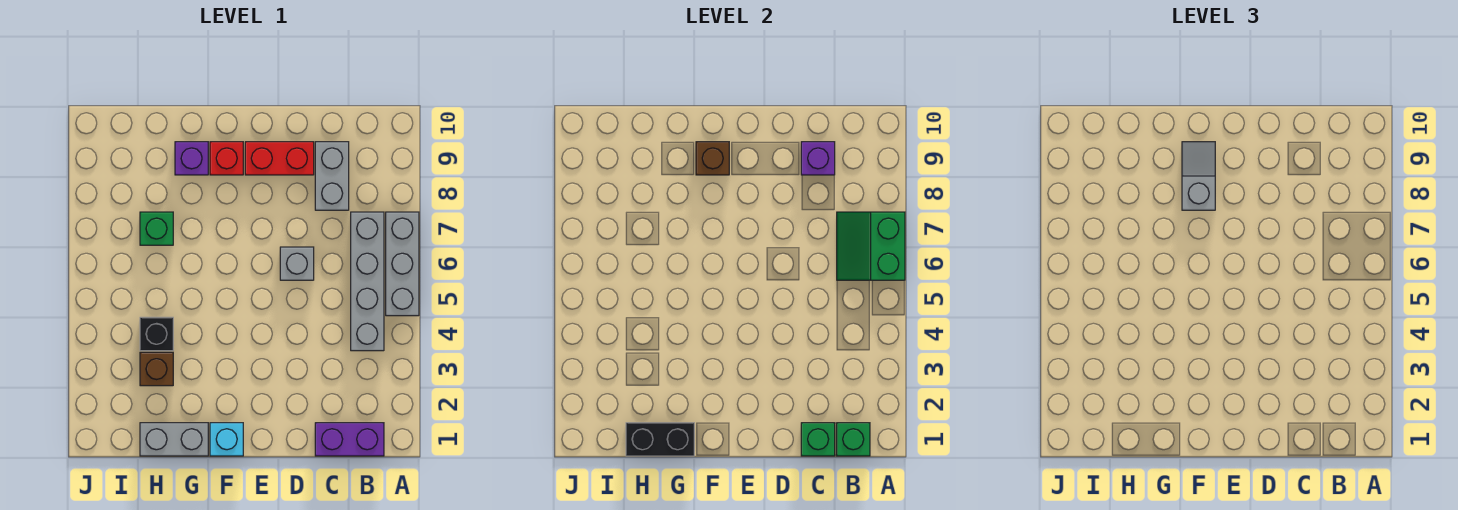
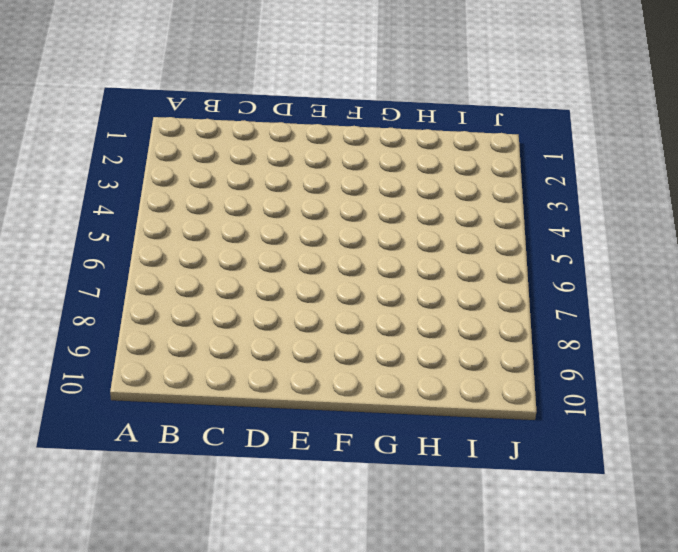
none -> grey brick A5:A7 level 1
none -> purple brick B1:C1 level 1
none -> grey brick B4:B7 level 1

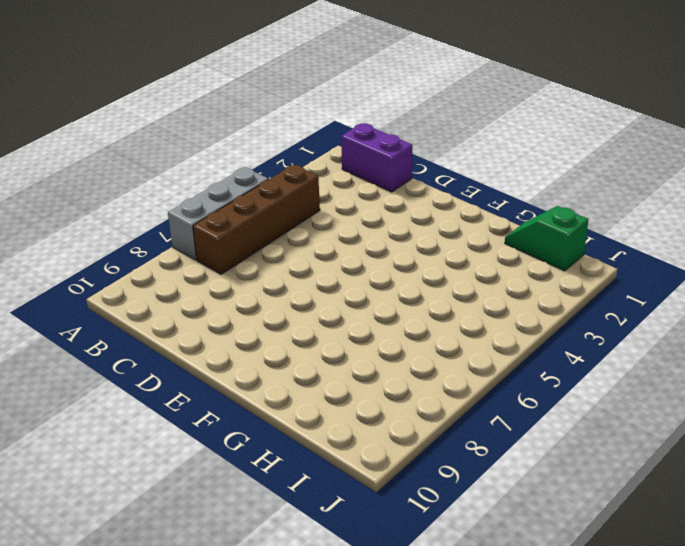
brown brick B4:B7 level 1 -> grey brick B4:B7 level 1
green slope H1:I1 level 1 top I -> grey brick G1:H1 level 1
none -> grey brick C8:C9 level 1
none -> grey brick D6 level 1
none -> red brick D9:E9 level 1

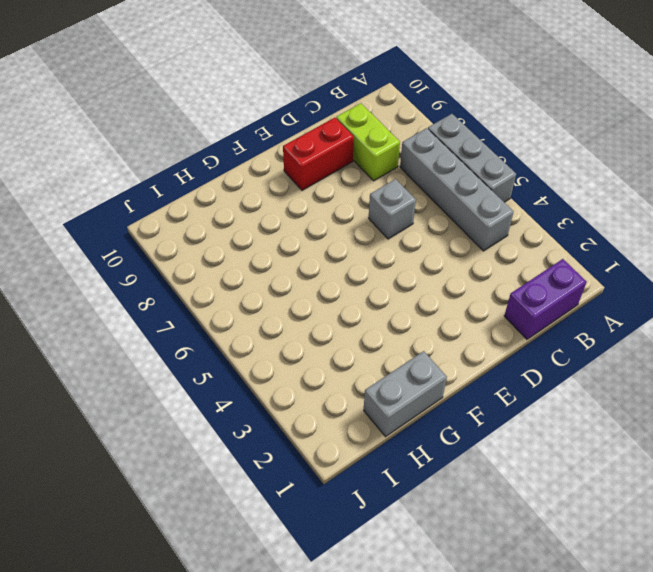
lime brick C8:C9 level 1 -> grey brick C8:C9 level 1
none -> cyan brick F1 level 1
none -> red brick F9 level 1
none -> purple brick G9 level 1

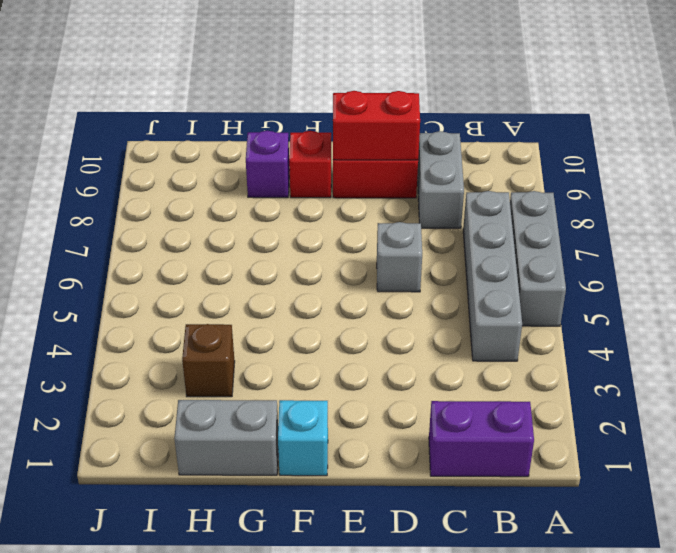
red brick D9:E9 level 2 -> none
none -> black brick H4 level 1
none -> green brick H7 level 1
none -> green slope A6:B7 level 2 top A

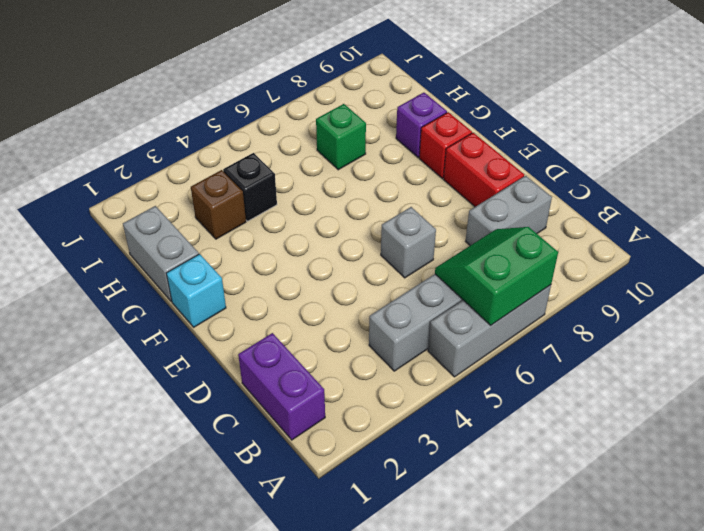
none -> green brick B1 level 2
none -> green brick C1 level 2
none -> purple brick C9 level 2

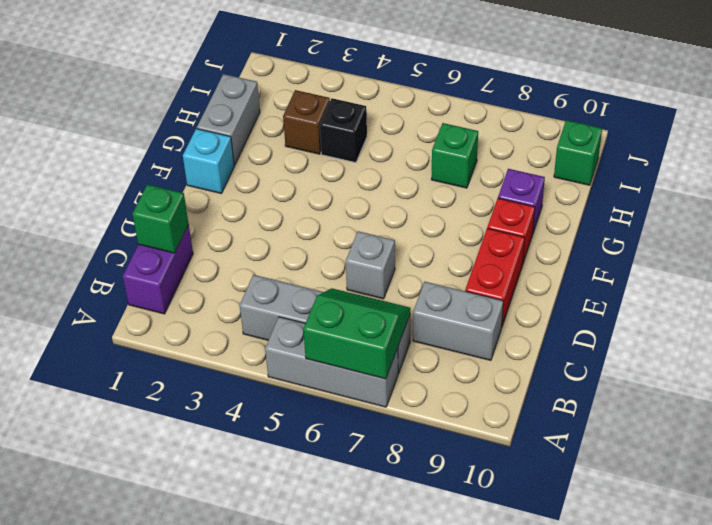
green brick I10 level 1 -> green brick B1 level 2
none -> purple brick C9 level 2
none -> brown brick F9 level 2
none -> black brick G1:H1 level 2

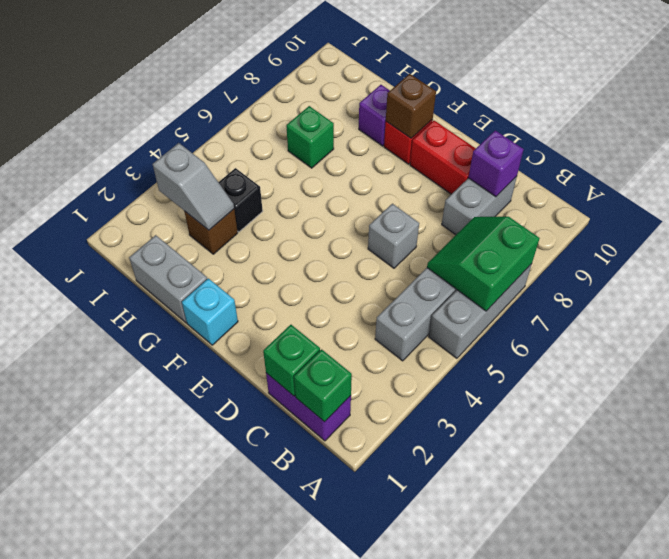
grey slope H3:I3 level 2 top I -> grey slope F8:F9 level 3 top 8
none -> black brick G1:H1 level 2

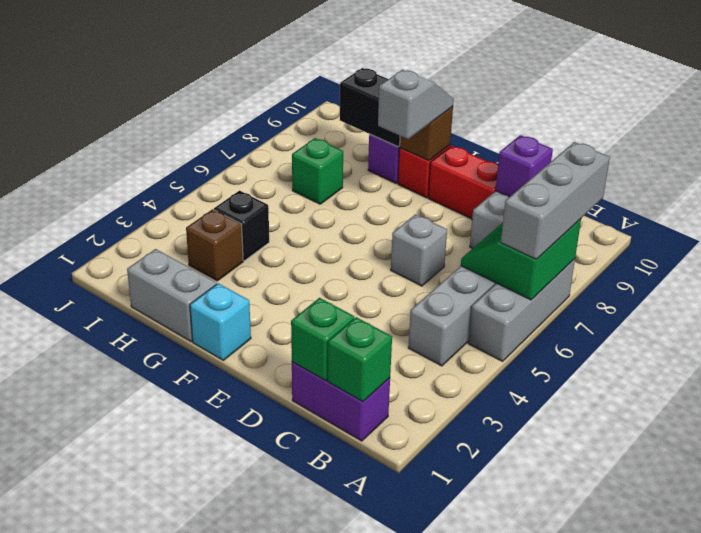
grey brick A6:A8 level 3 -> none
black brick G9:H9 level 2 -> black brick G1:H1 level 2

